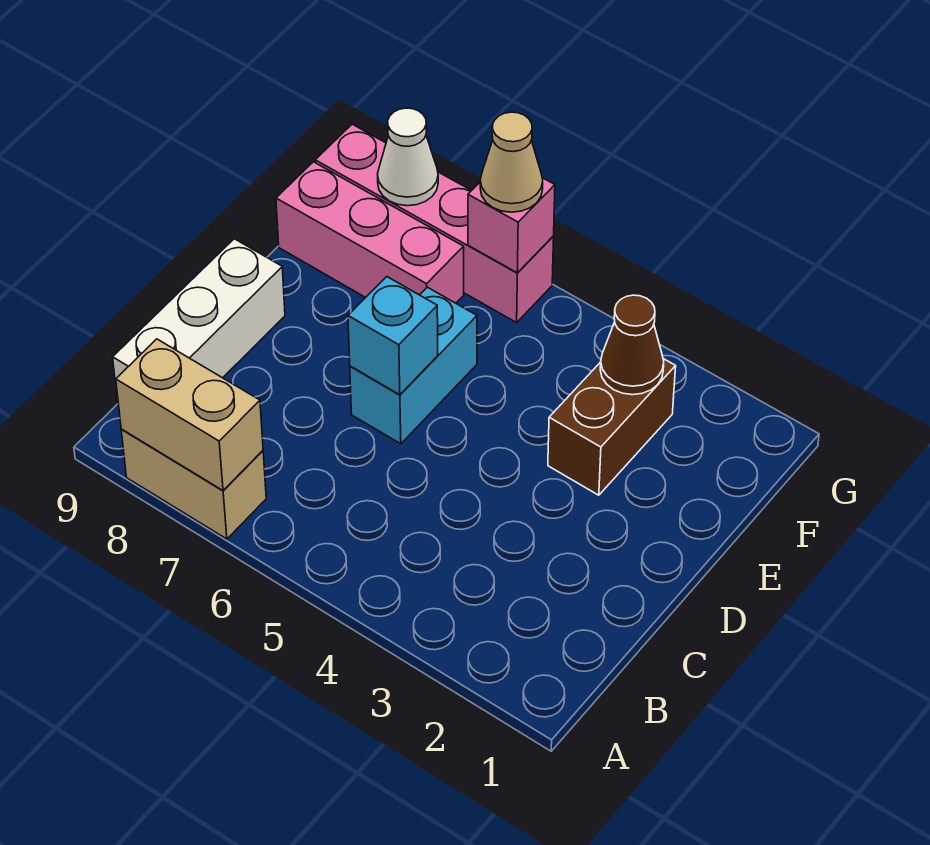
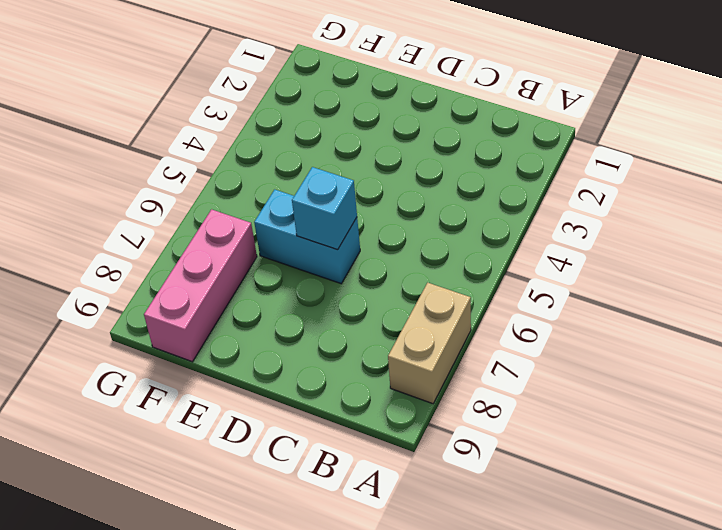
none -> white brick B9:D9 level 1
none -> brown brick E3:F3 level 1
none -> pink brick G6:G9 level 1

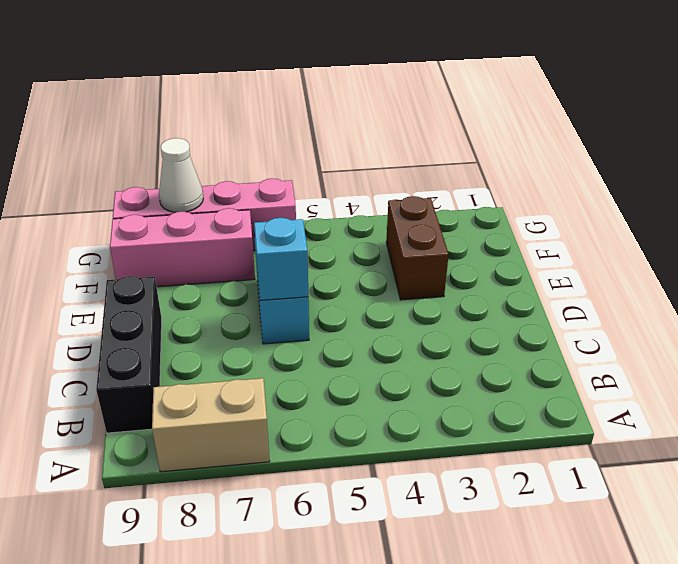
black brick B9:D9 level 1 -> white brick B9:D9 level 1
none -> tan brick A7:A8 level 2
none -> brown cone F3 level 2
none -> pink brick G6 level 2

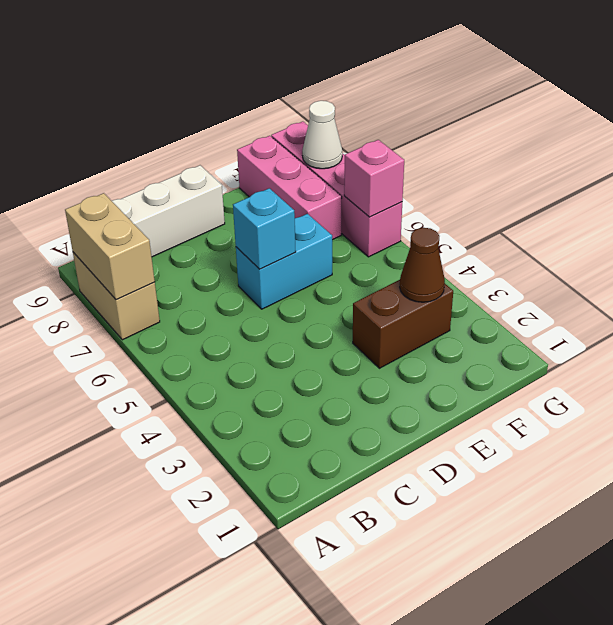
none -> tan cone G6 level 3

